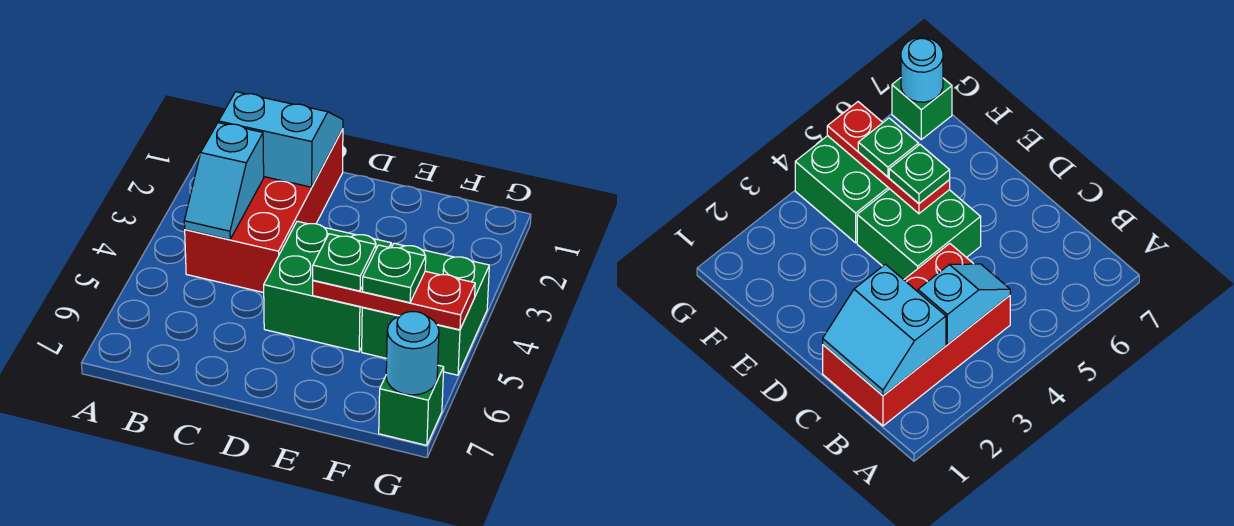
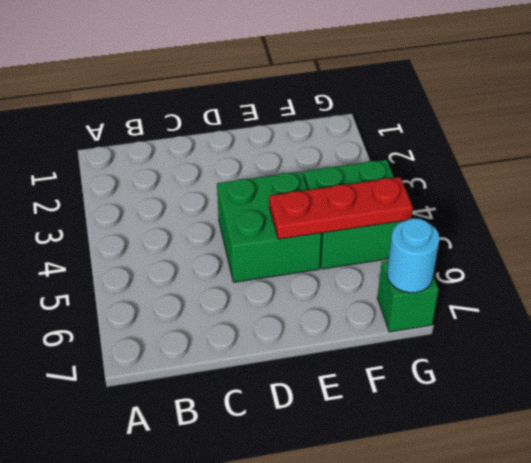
none -> red brick B1:C4 level 1
none -> cyan slope B1:C2 level 2 top 2

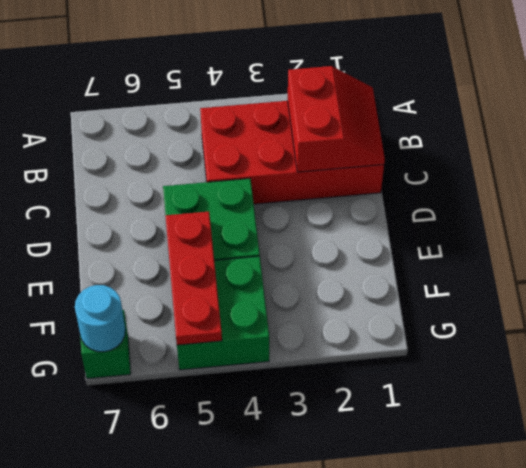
red slope B1:C2 level 2 top 2 -> cyan slope B1:C2 level 2 top 2
none -> cyan slope B3:B4 level 2 top 3
none -> green plate E5 level 3

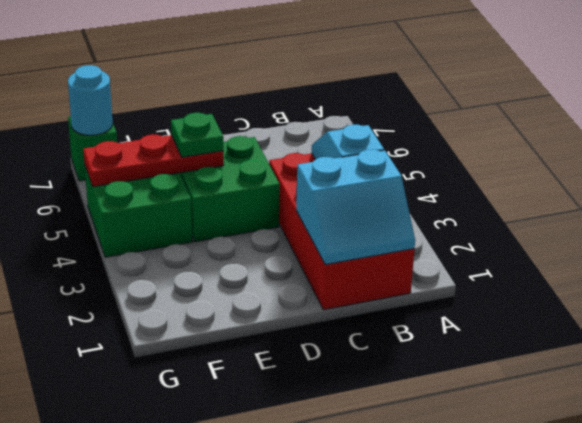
none -> green plate F5 level 3

